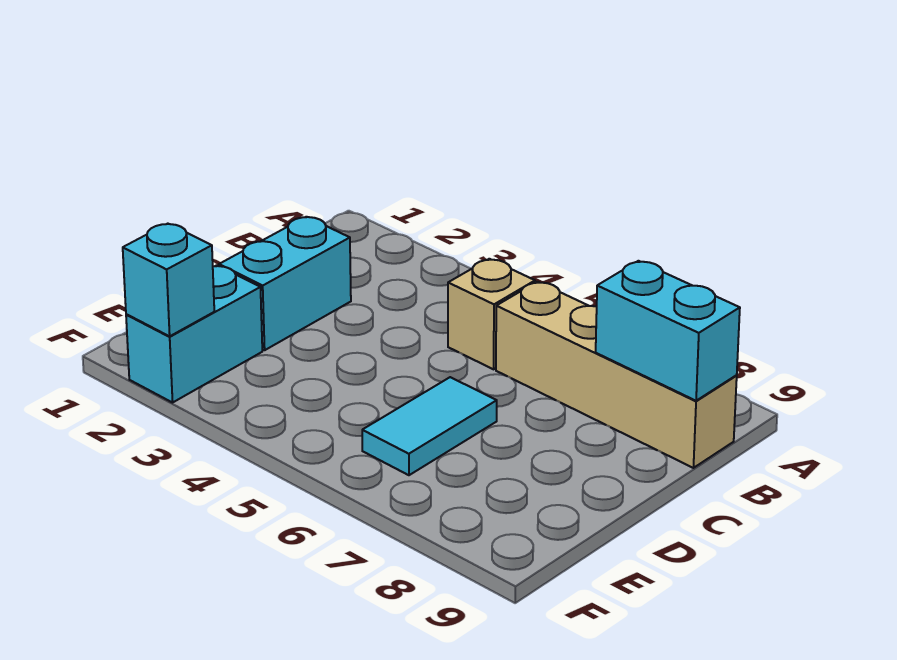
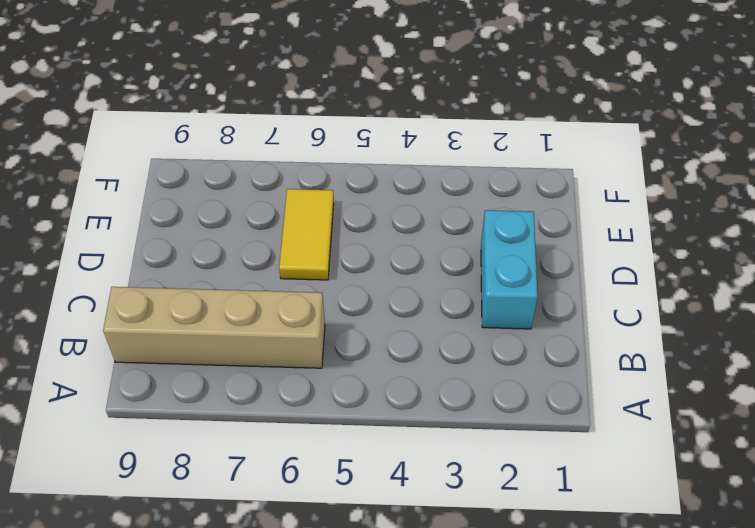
yellow tile D6:E6 level 1 -> cyan tile D6:E6 level 1
none -> tan brick B5 level 1
none -> cyan brick E2:F2 level 1

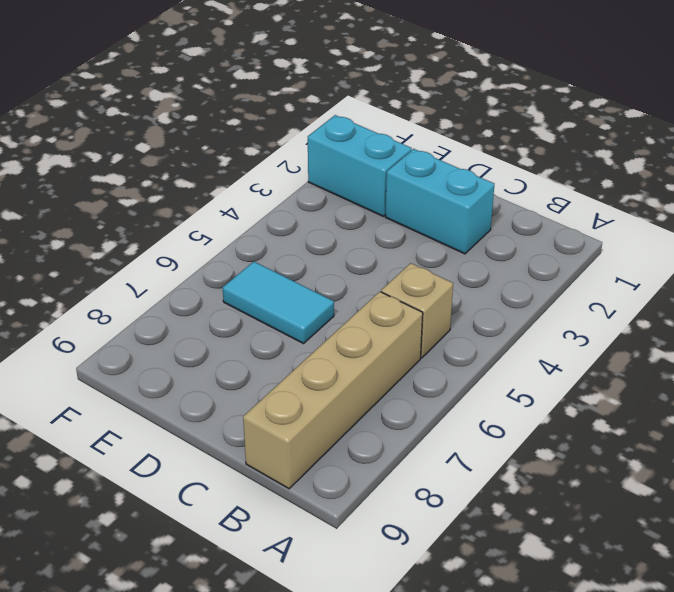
none -> cyan brick B8:B9 level 2
none -> cyan brick F2 level 2

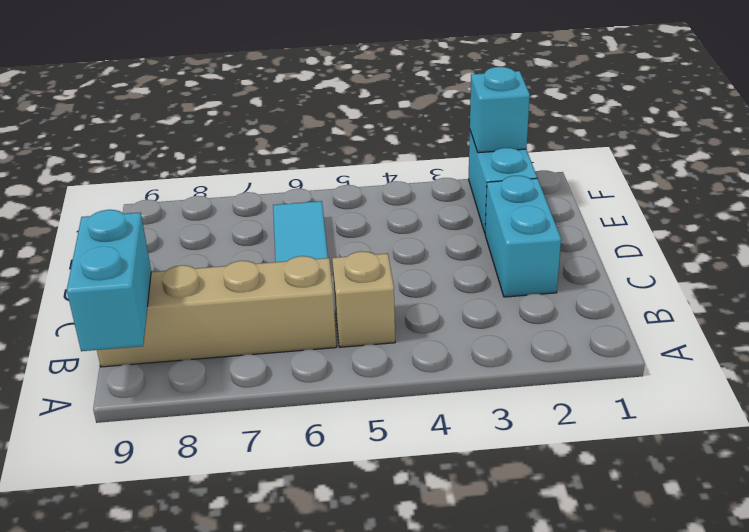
cyan brick A9:B9 level 2 -> cyan brick B8:B9 level 2

